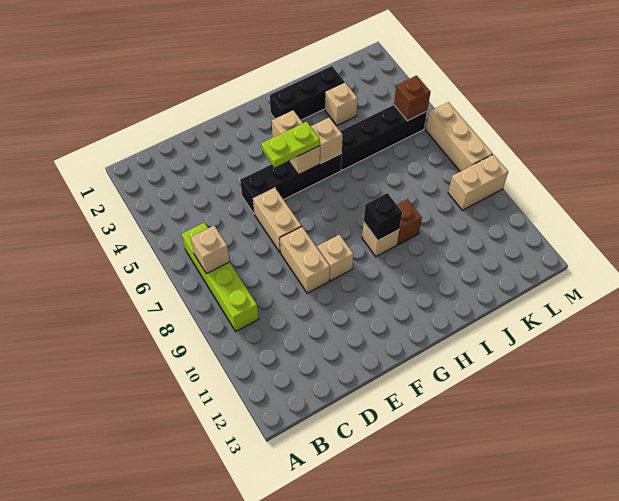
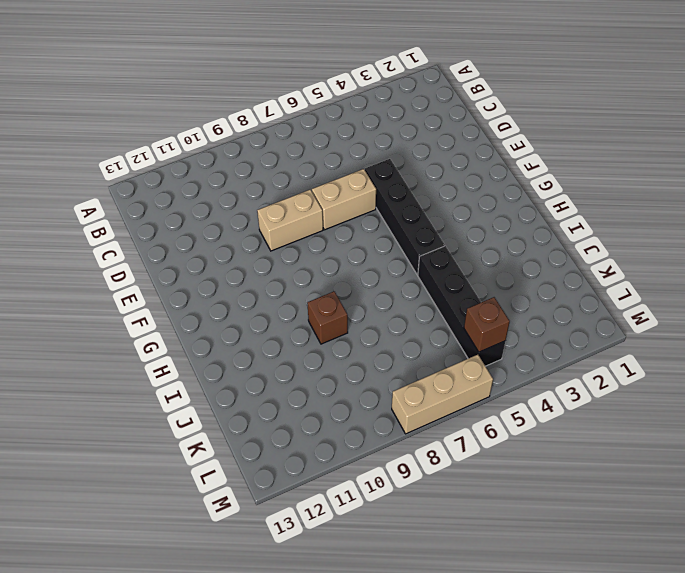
none -> lime brick B6:B9 level 1
none -> tan brick F9 level 1
none -> black brick H2:J2 level 1

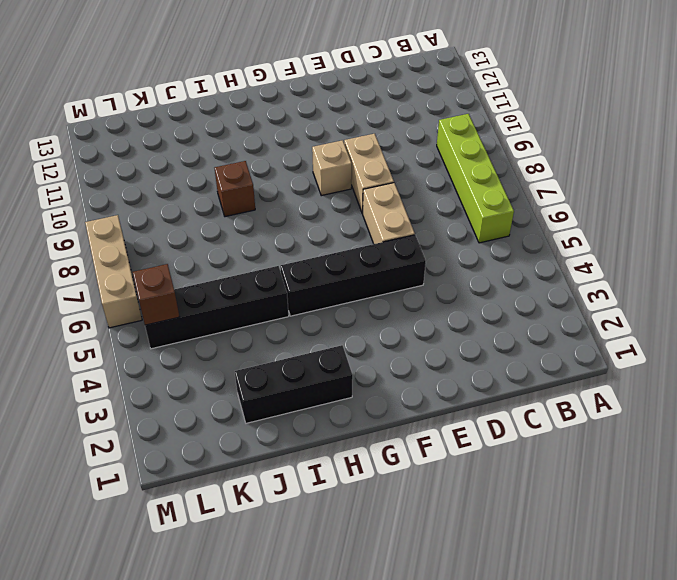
none -> tan brick H9 level 1
none -> tan brick J3 level 1
none -> tan brick L9:M9 level 1

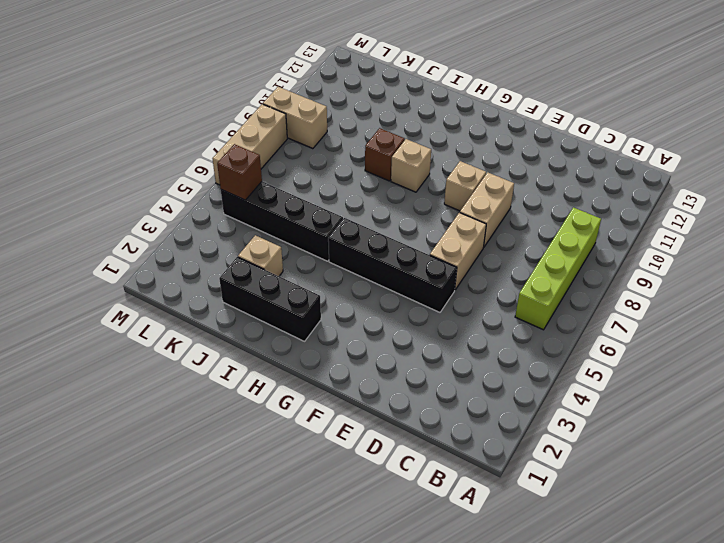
none -> tan brick B7 level 2
none -> tan brick G4:G5 level 2
none -> tan brick H5 level 2

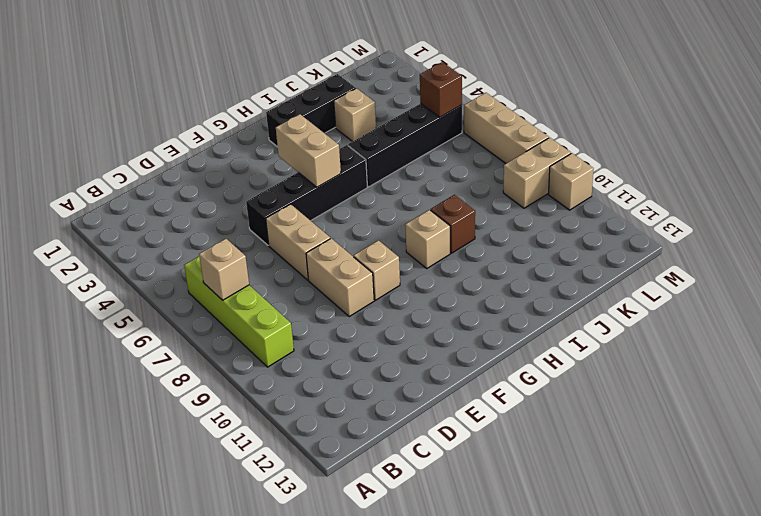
tan brick M10 level 1 -> tan brick H5 level 2
none -> black brick H9 level 2
none -> lime plate F5:G5 level 3

